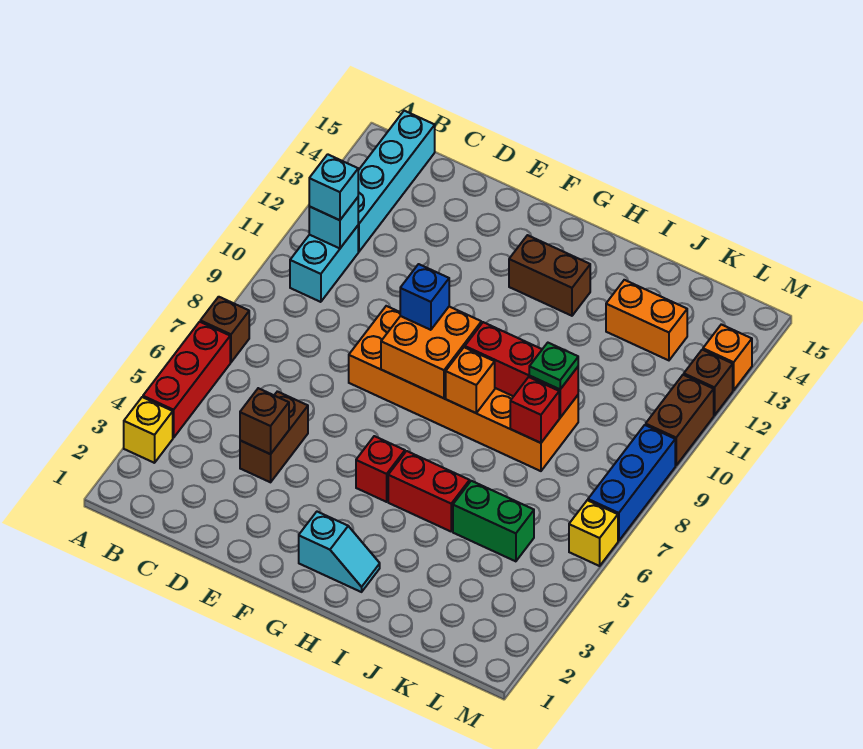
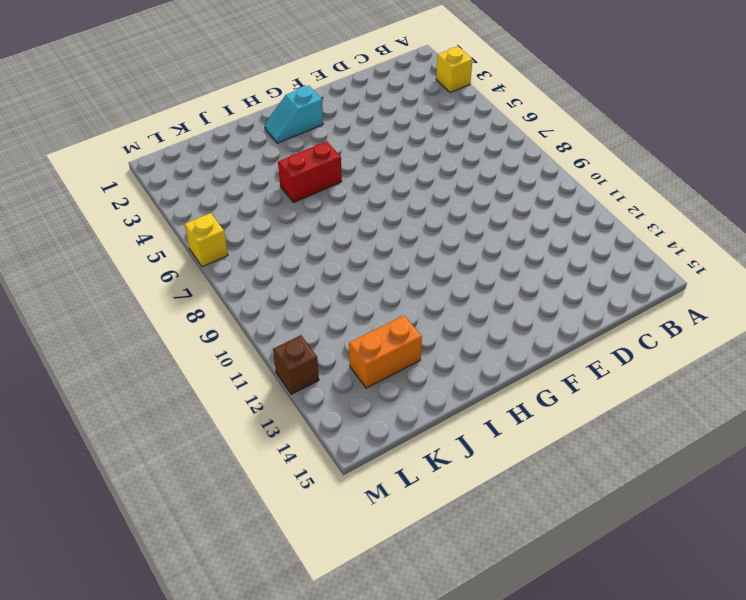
none -> red brick A4:A6 level 1
none -> brown brick A7 level 1
none -> cyan brick B10:B11 level 1

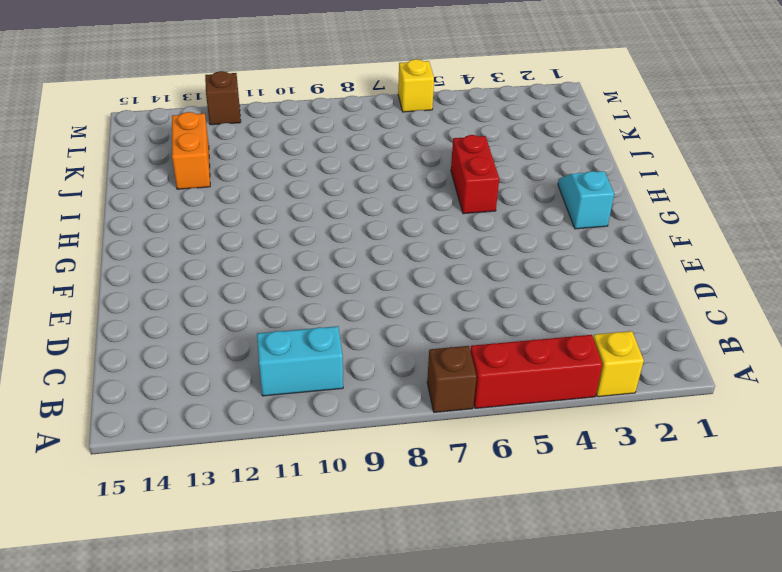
none -> cyan brick B12:B15 level 1
none -> brown brick D4:D5 level 1
none -> orange brick E8:J9 level 1

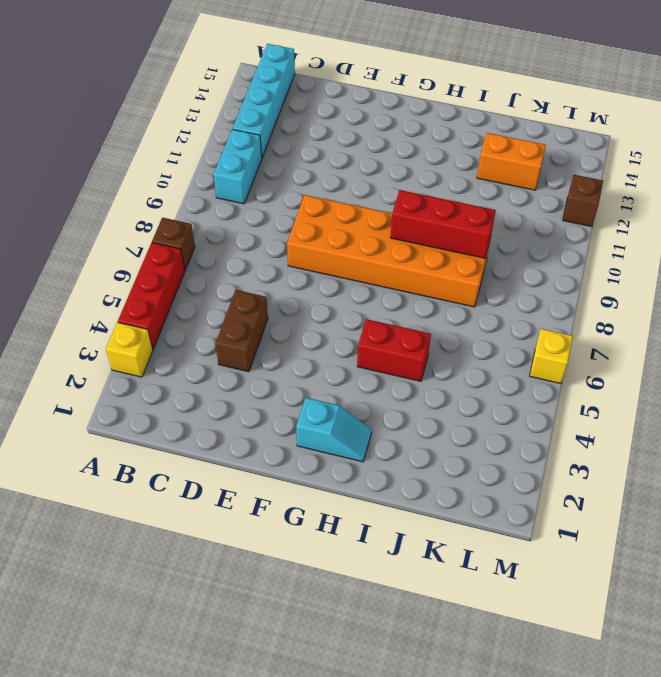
none -> red brick G5 level 1
none -> brown brick G13:H13 level 1
none -> green brick J5:K5 level 1

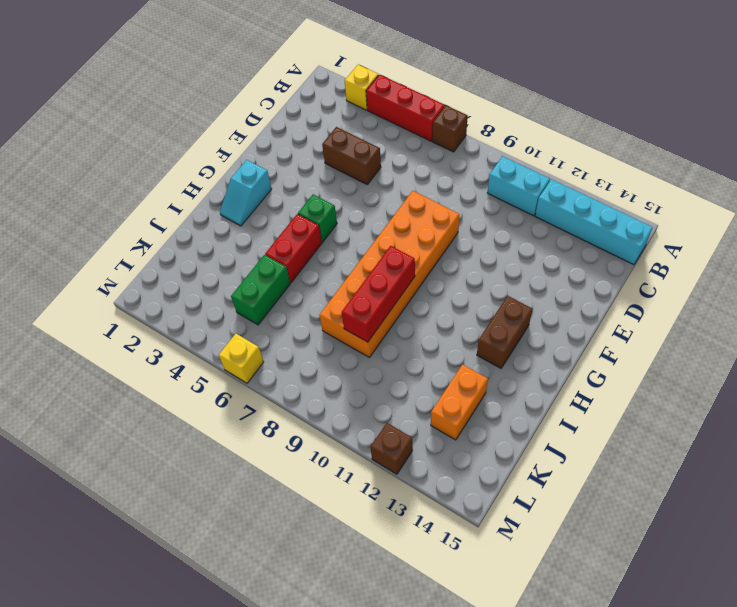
green brick G5 level 1 -> red brick G5 level 1
none -> blue brick M7:M9 level 1
none -> brown brick M10:M11 level 1
none -> orange brick M13 level 1

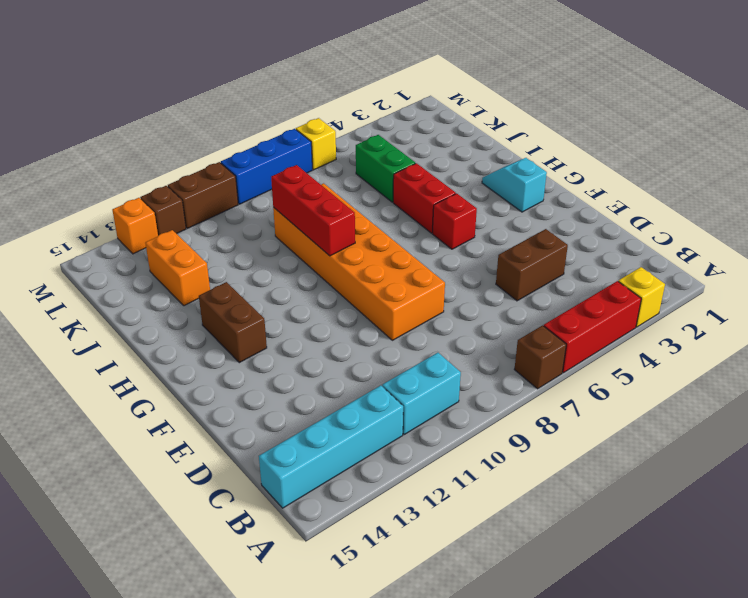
none -> cyan brick B11 level 2
none -> brown brick D4 level 2
none -> orange brick F8:G9 level 2

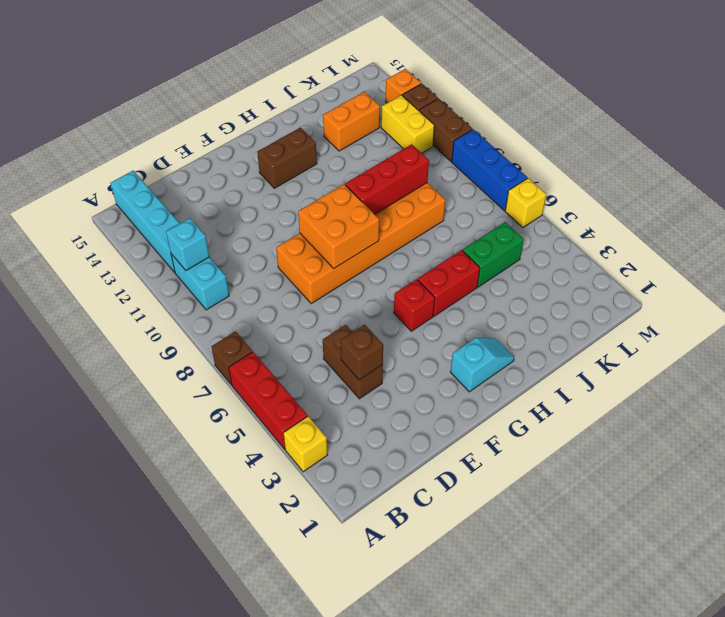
yellow brick L11:L12 level 1 -> none
none -> orange brick H8 level 2
none -> red brick J8 level 2
none -> cyan brick B11 level 3

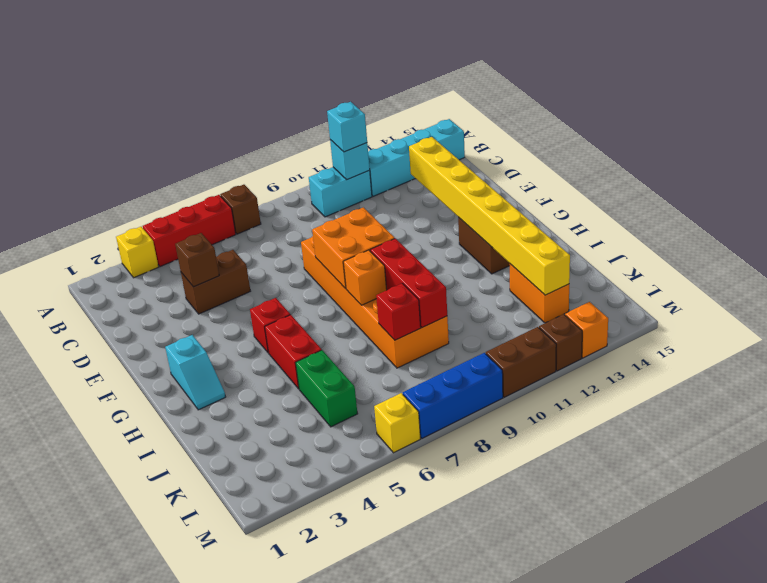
yellow brick D13:K13 level 2 -> none
none -> blue brick F9 level 3
none -> green plate J9 level 3

